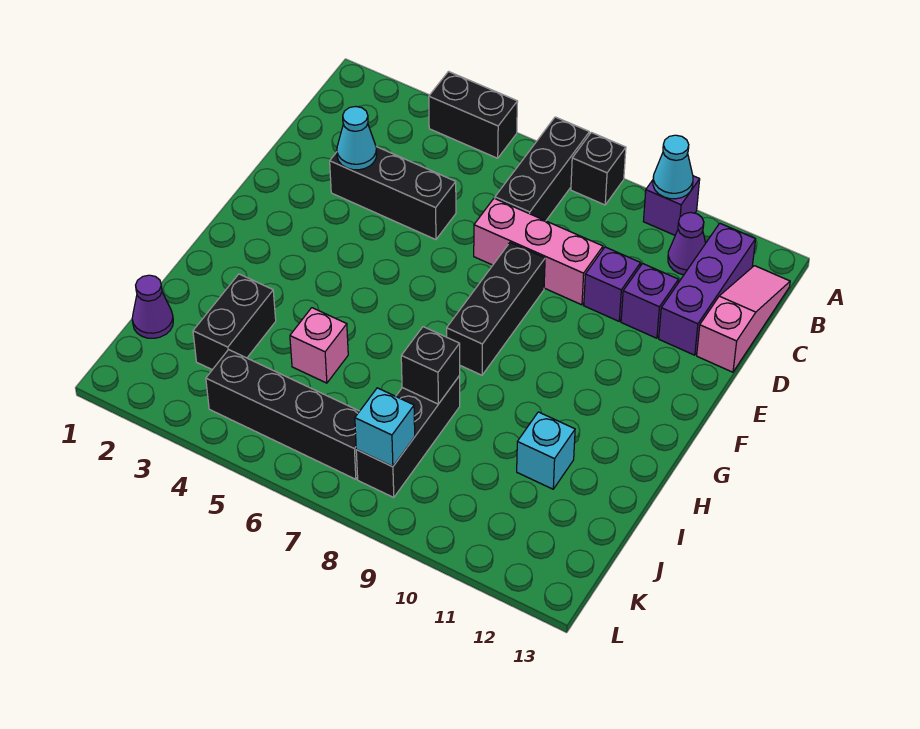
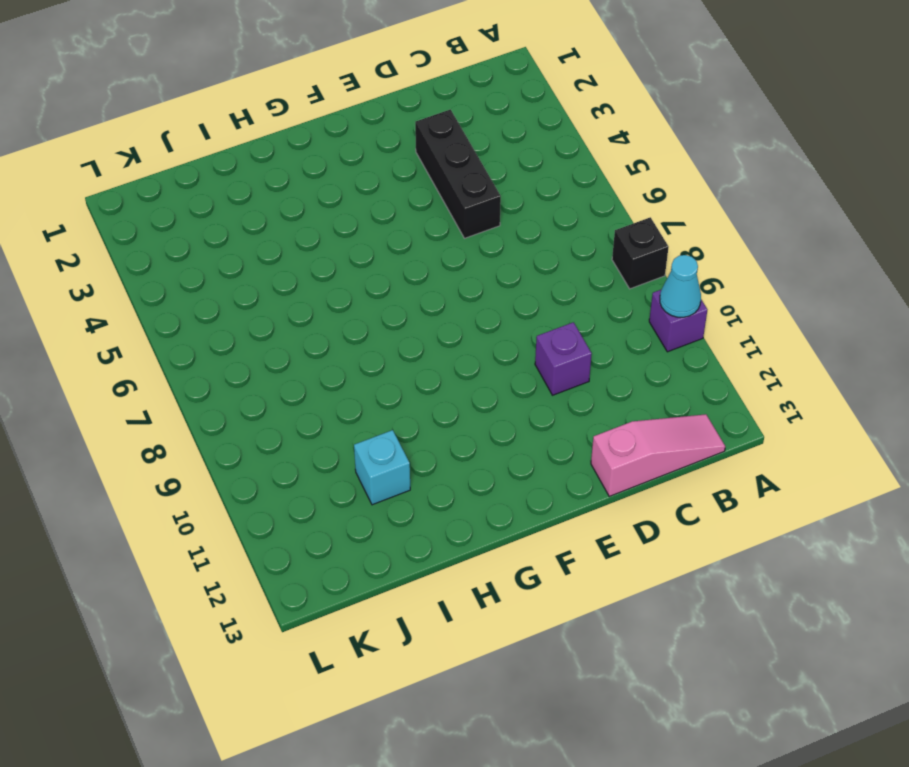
none -> black brick A4:A5 level 1
none -> black brick A7:C7 level 1
none -> purple cone B11 level 1

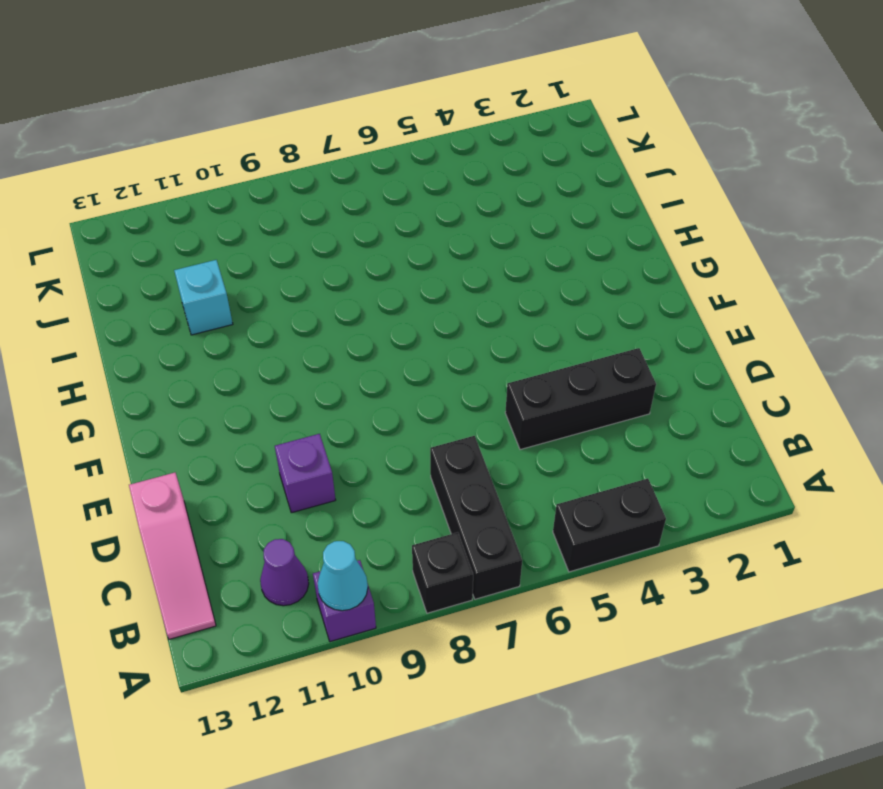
none -> purple brick B12:D12 level 1
none -> pink brick D7:D9 level 1
none -> purple brick D11 level 1

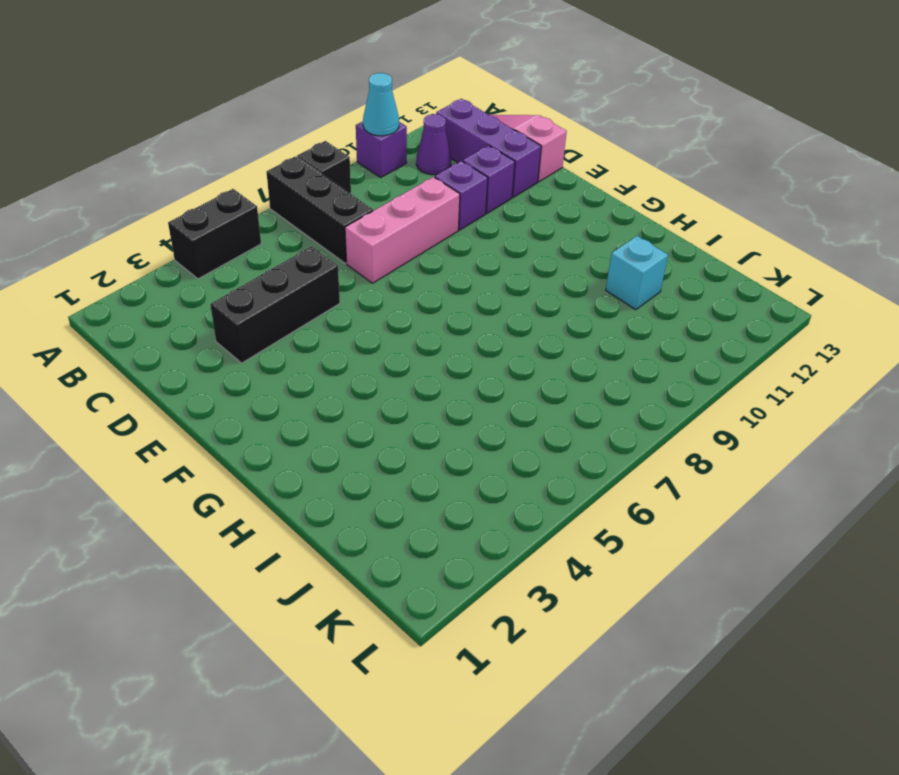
none -> black brick E8:G8 level 1
none -> black brick I3:J3 level 1
none -> pink brick I5 level 1

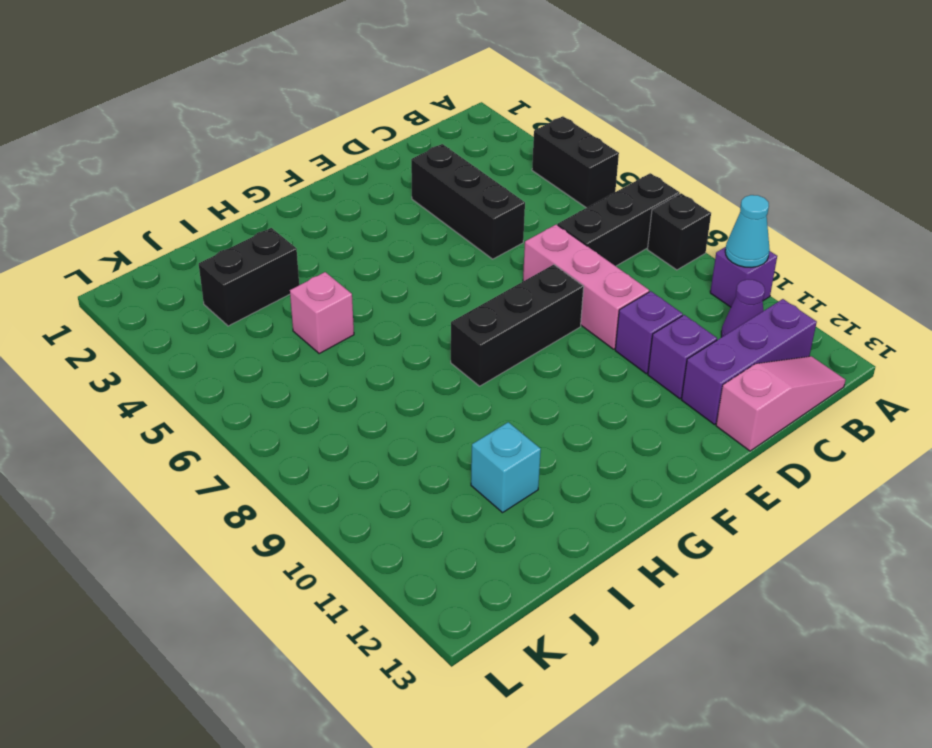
none -> black brick I8:K8 level 1
none -> purple cone J1 level 1
none -> black brick K4:K7 level 1

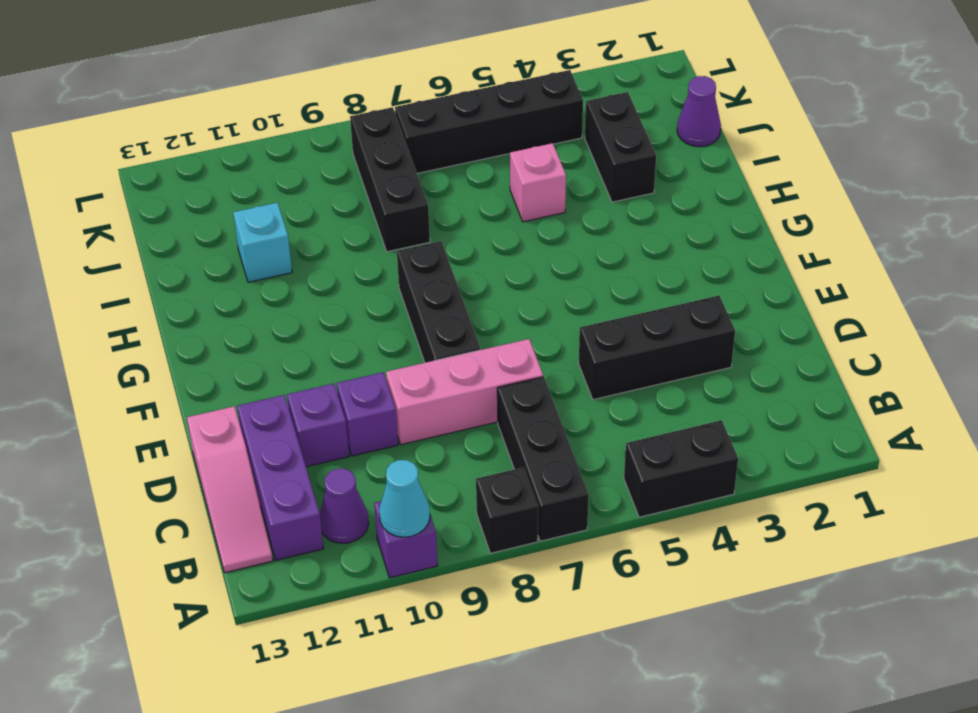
none -> cyan cone D3 level 2
none -> black brick I8 level 2
none -> cyan brick K8 level 2

